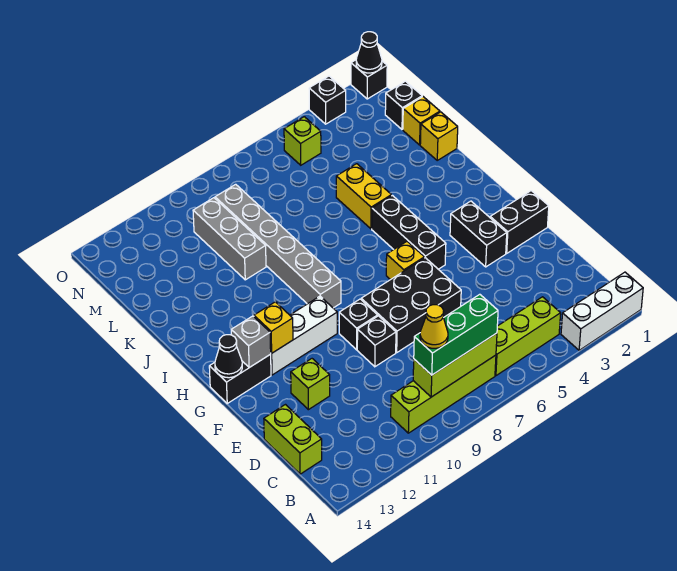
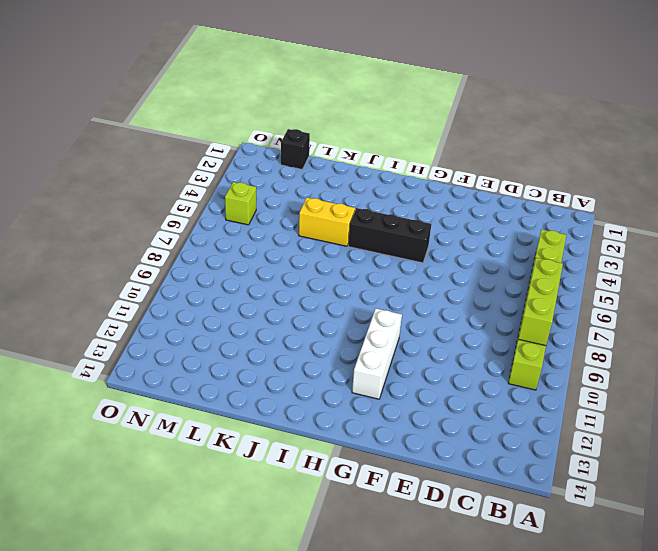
none -> white brick A1:A3 level 1
none -> lime brick C14:D14 level 1
none -> black brick E6:F8 level 1
none -> black brick E9 level 1

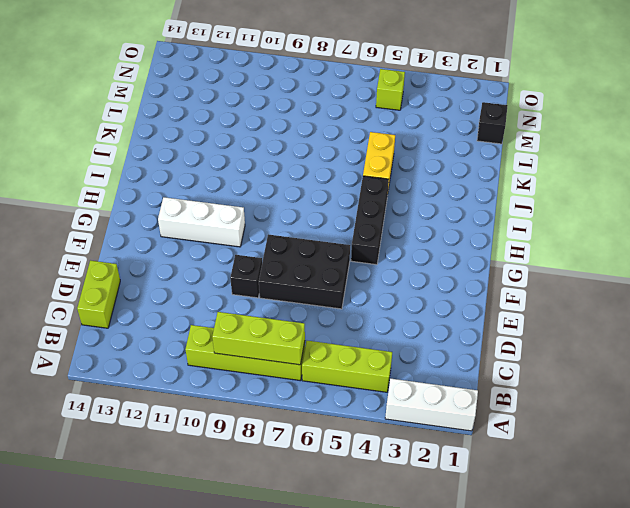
none -> lime brick E12 level 1
none -> black brick F1:F2 level 1
none -> black brick F3:G3 level 1
none -> black brick F9 level 1

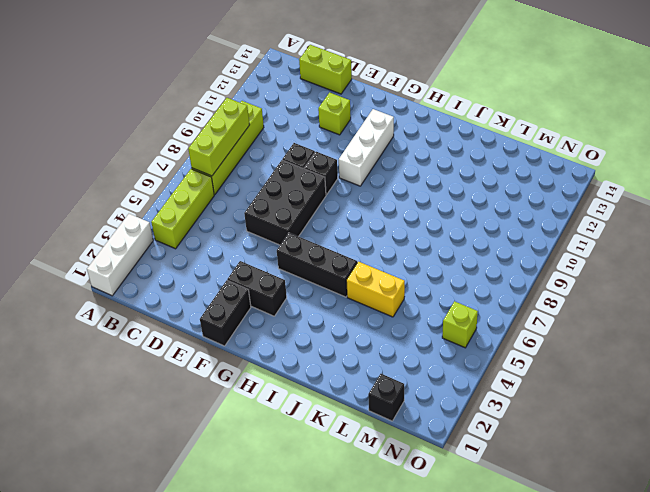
none -> yellow brick G6 level 1
none -> black brick G13:G14 level 1
none -> grey brick H9:M9 level 1
none -> yellow brick K1 level 1

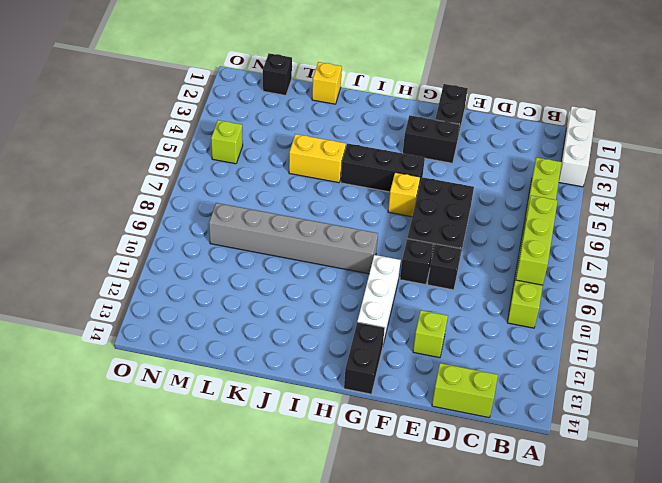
none -> grey brick K10:M10 level 1
none -> yellow brick L1 level 1
none -> black brick O1 level 1
none -> black brick O3 level 1

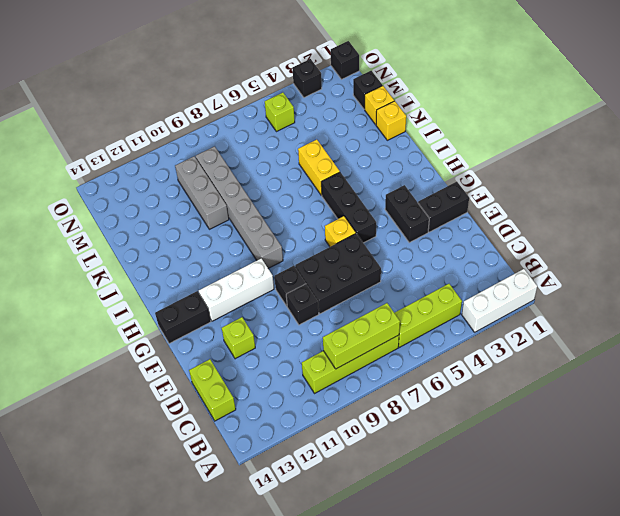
none -> yellow brick G12 level 2
none -> grey brick G13 level 2
none -> black cone G14 level 2
none -> black cone O1 level 2

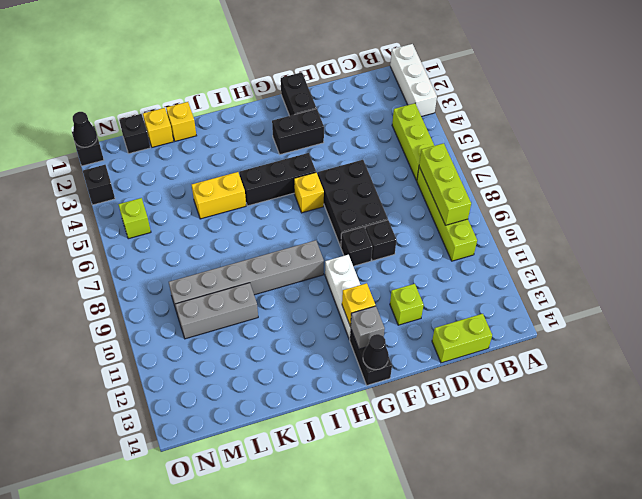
none -> green brick B7:B9 level 3
none -> yellow cone B9 level 4

